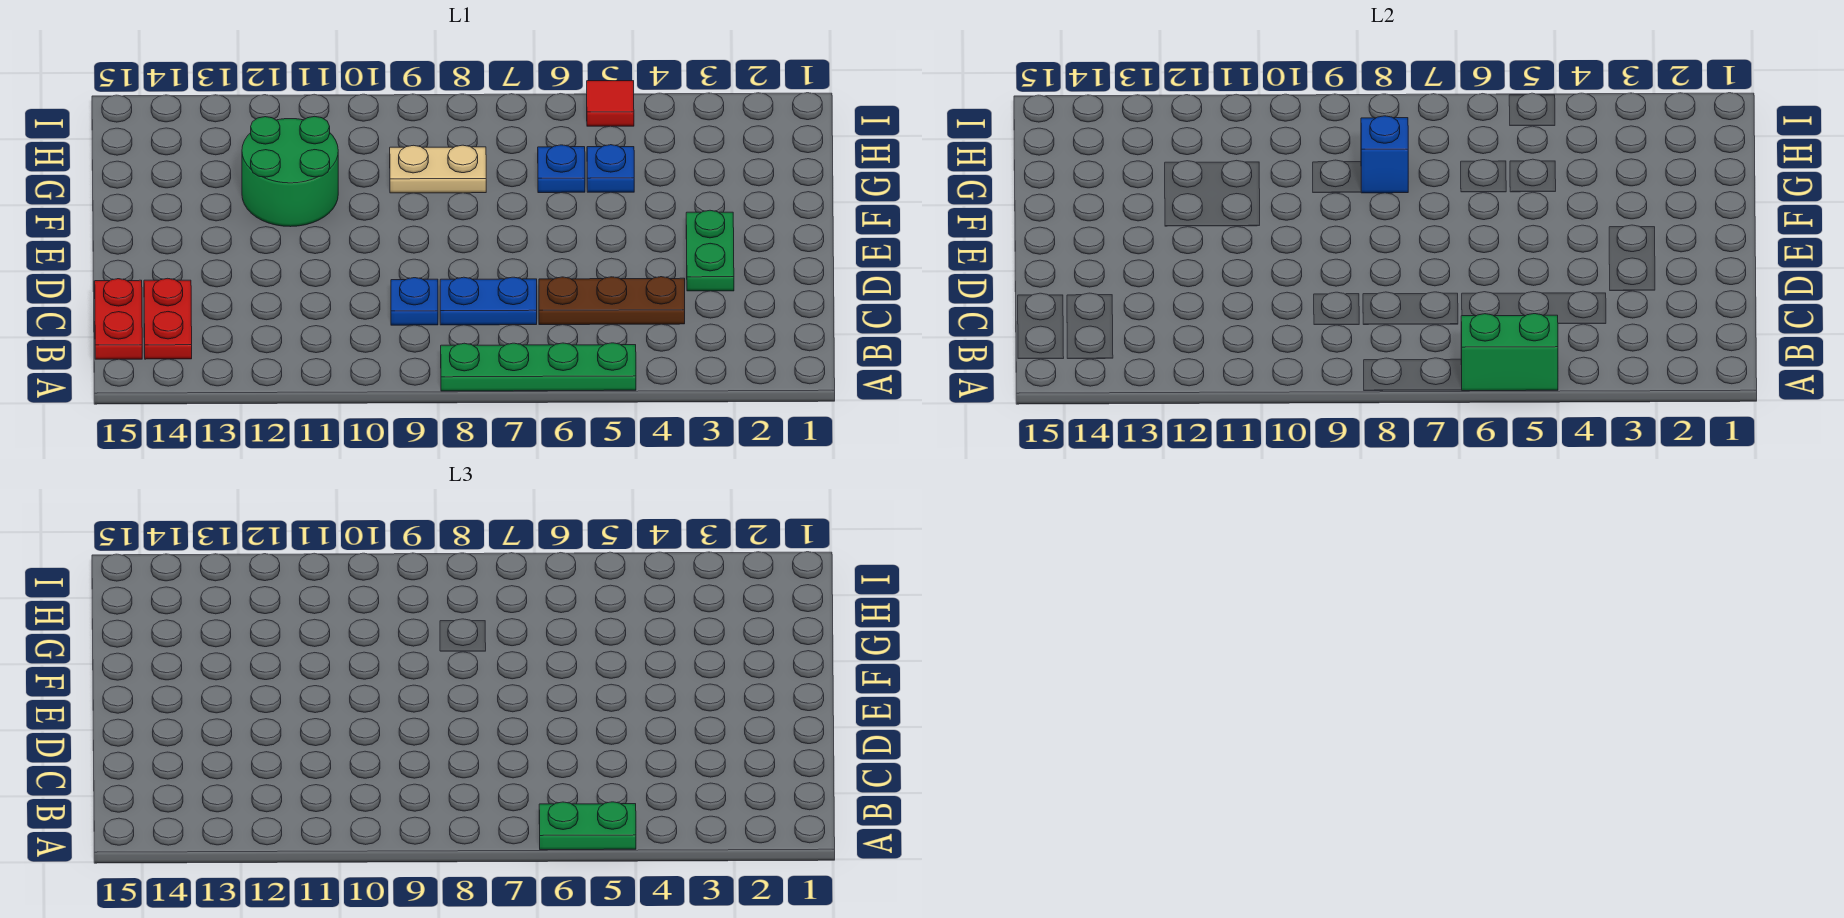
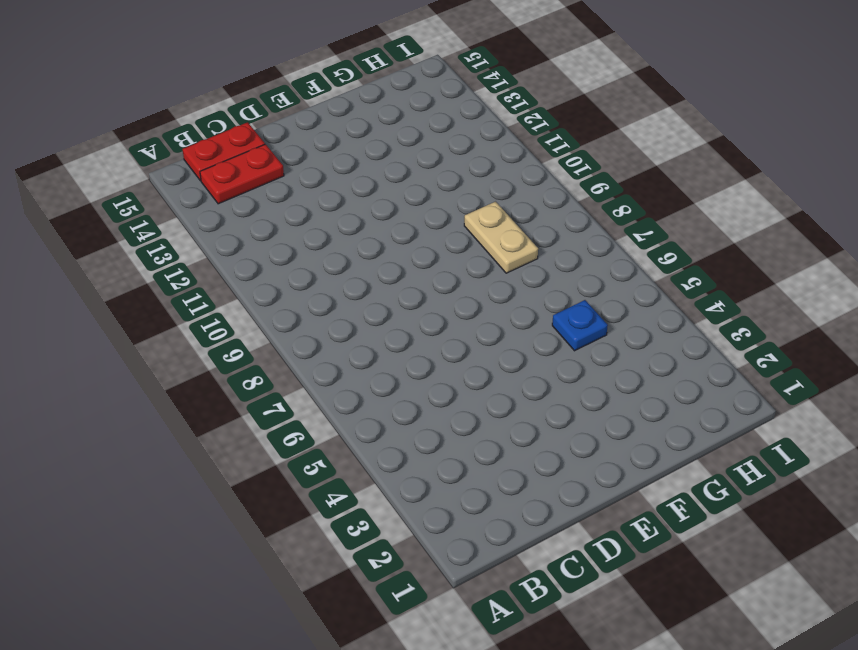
none -> green plate A5:A8 level 1
none -> brown plate C4:C6 level 1
none -> blue plate C7:C8 level 1

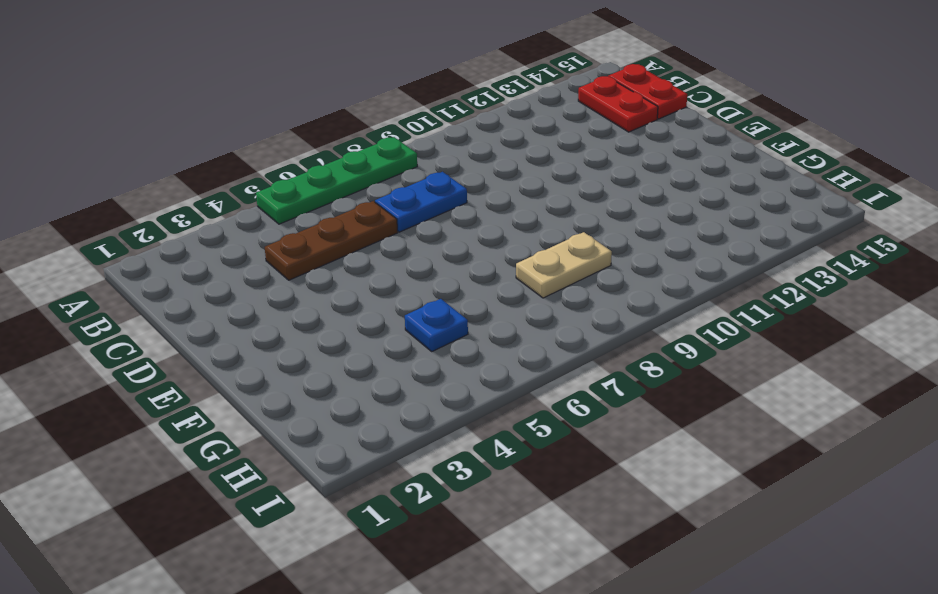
none -> blue plate C9 level 1
none -> green plate D3:E3 level 1
none -> green round brick F11:G12 level 1

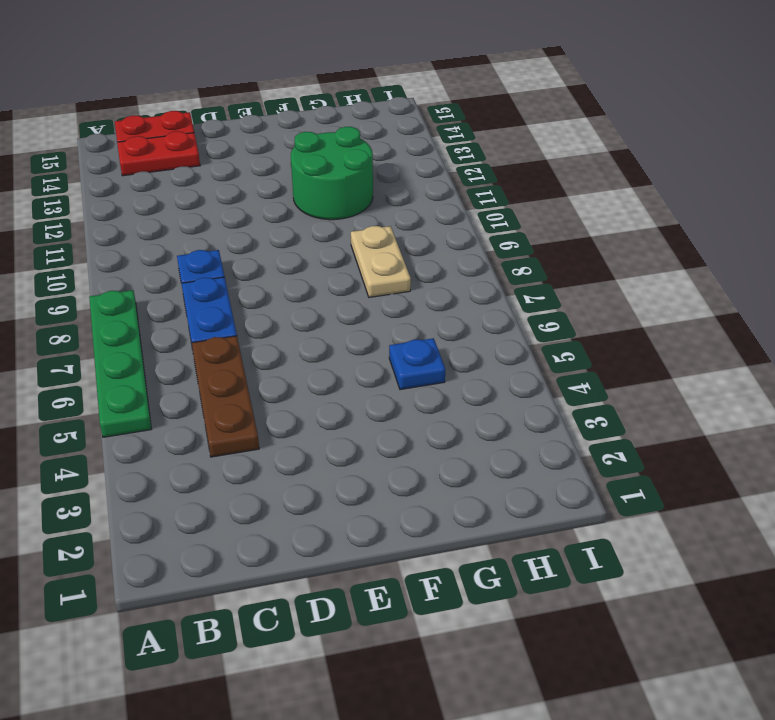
none -> green plate D3:E3 level 1
none -> blue plate G6 level 1
none -> red tile I5 level 1

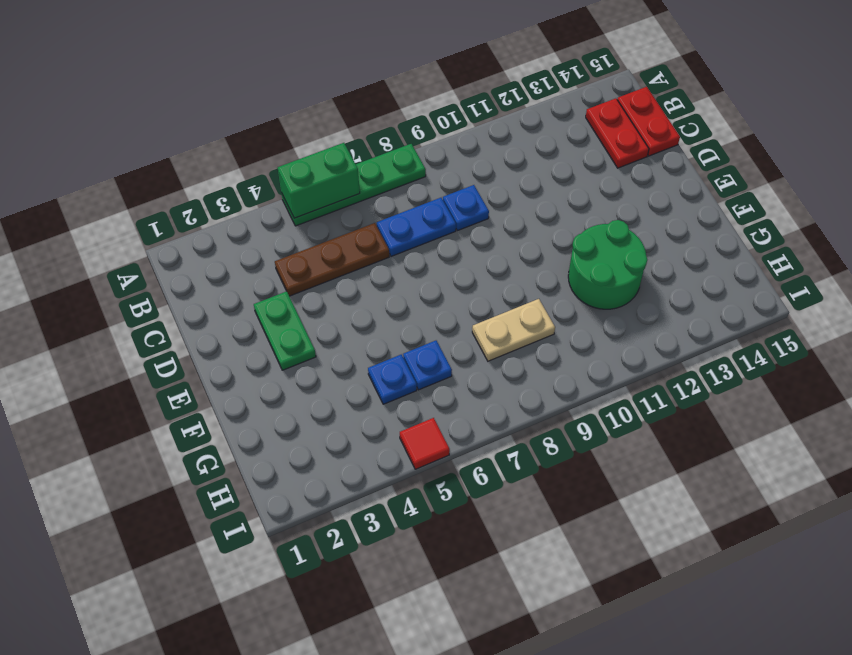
none -> blue brick G8 level 2
none -> green plate A5:A6 level 3

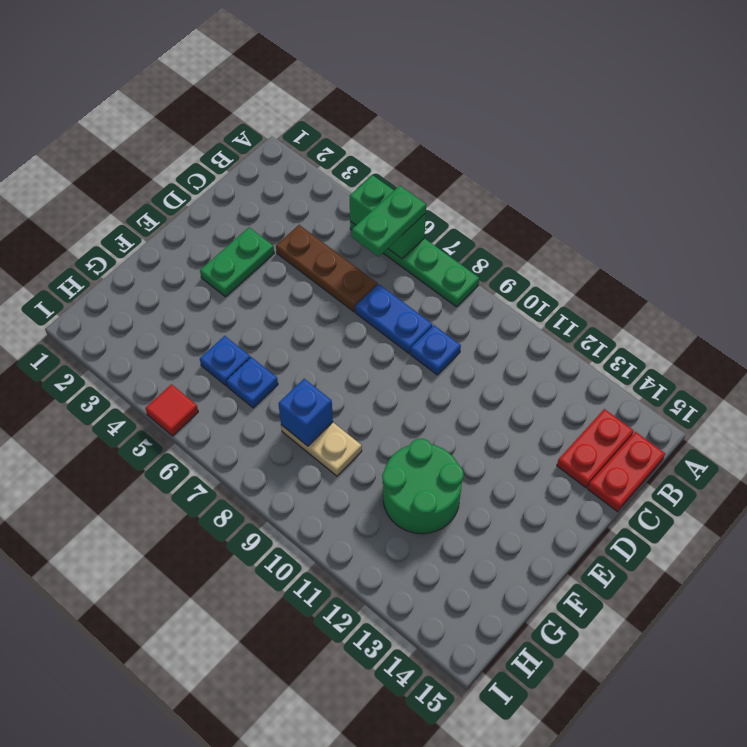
green plate A6:B6 level 3 -> green plate A5:A6 level 3

